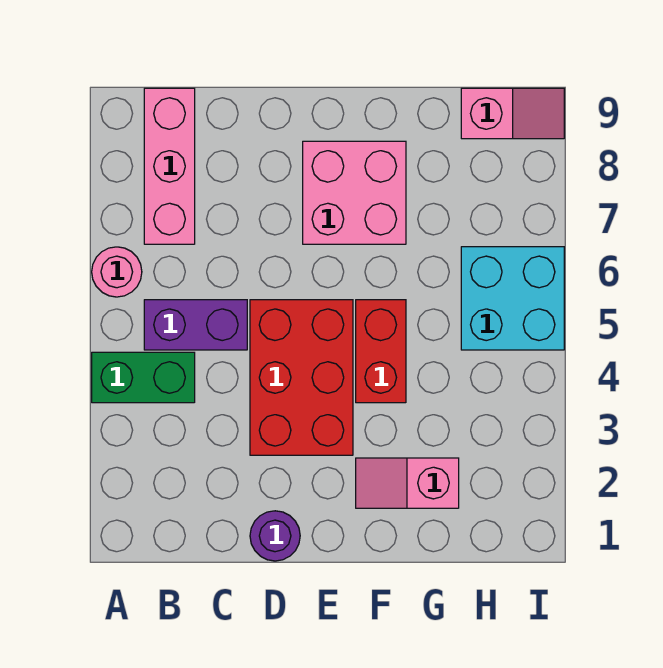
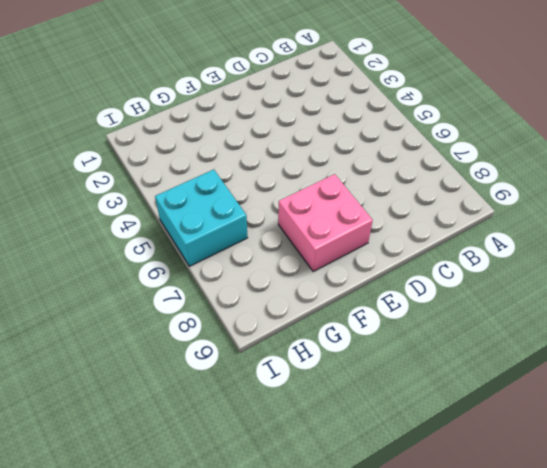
none -> green brick A4:B4 level 1
none -> pink round brick A6 level 1

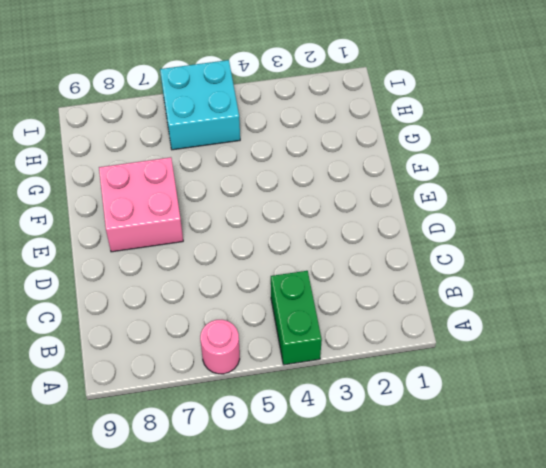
none -> purple brick B5:C5 level 1
none -> pink brick B7:B9 level 1

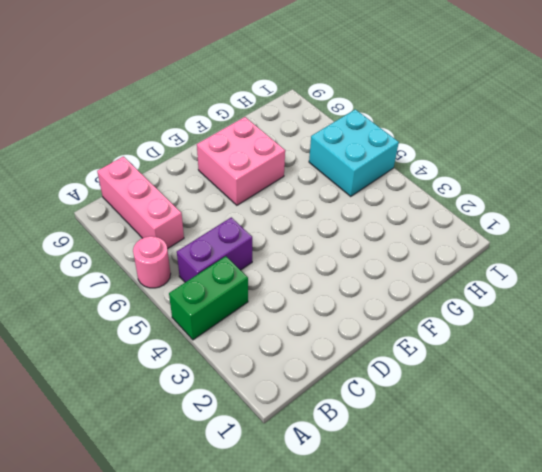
none -> purple round brick D1 level 1
none -> red brick D3:E5 level 1

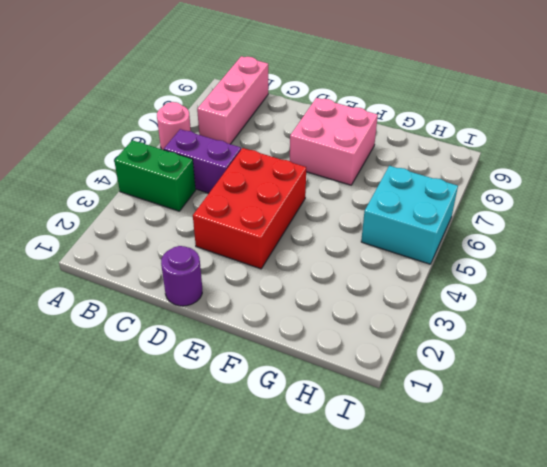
none -> pink slope F2:G2 level 1 top G
none -> red brick F4:F5 level 1

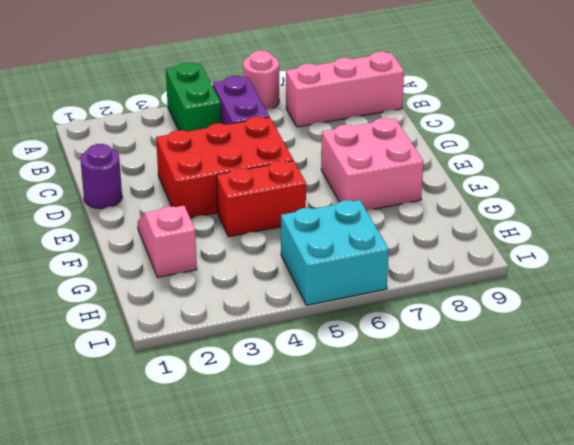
none -> pink slope H9:I9 level 1 top H

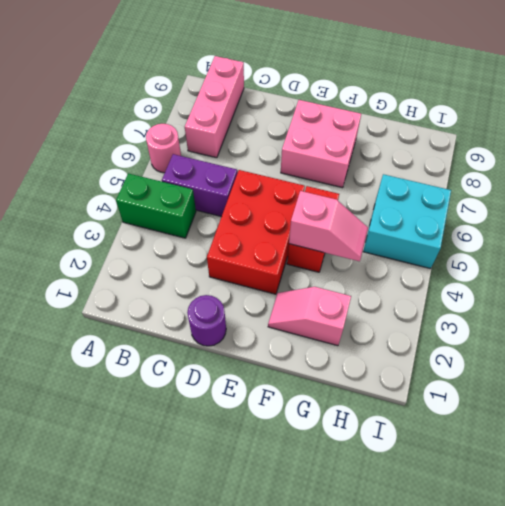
pink slope F4:G4 level 2 top F -> pink slope H9:I9 level 1 top H

